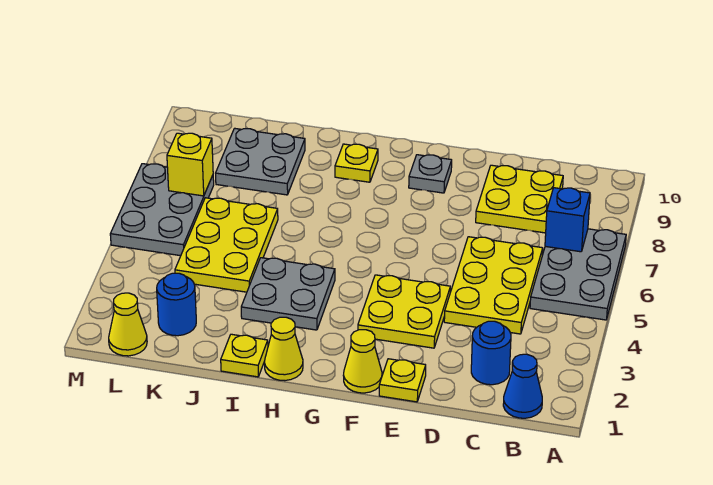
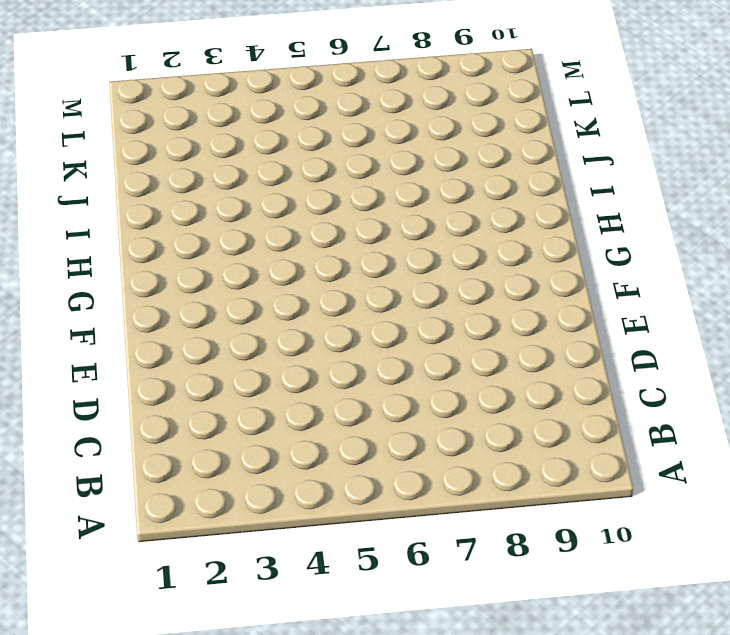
none -> grey plate A5:B7 level 1
none -> blue cone B1 level 1
none -> blue round brick C2 level 1

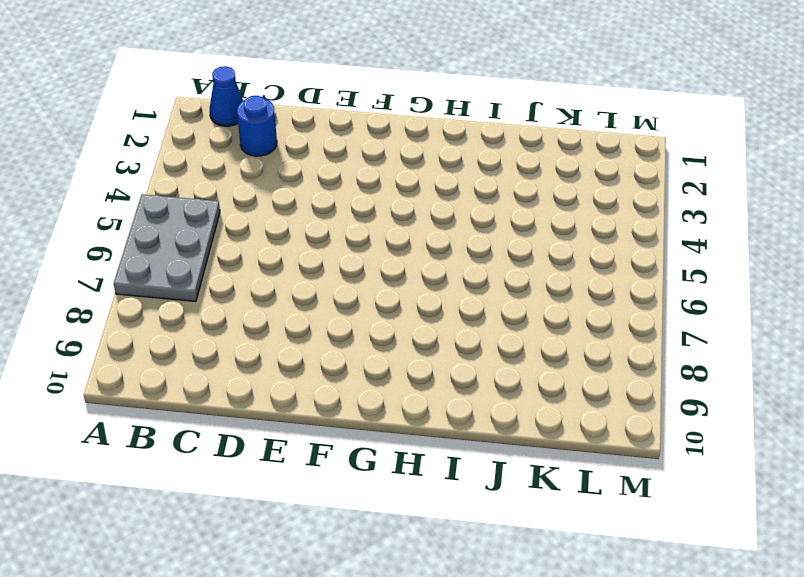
none -> yellow plate C4:D6 level 1
none -> yellow plate C8:D9 level 1
none -> yellow plate E1 level 1

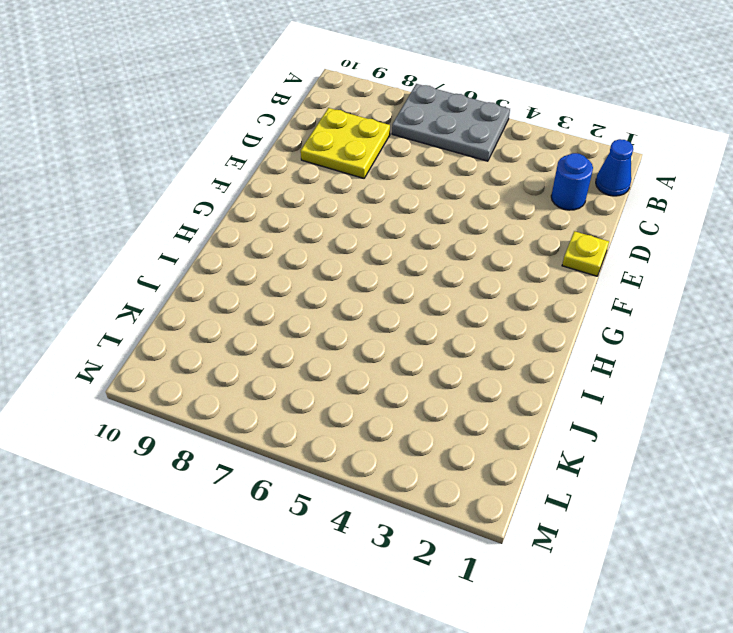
none -> yellow plate C4:D6 level 1
none -> yellow plate E3:F4 level 1
none -> yellow cone F1 level 1

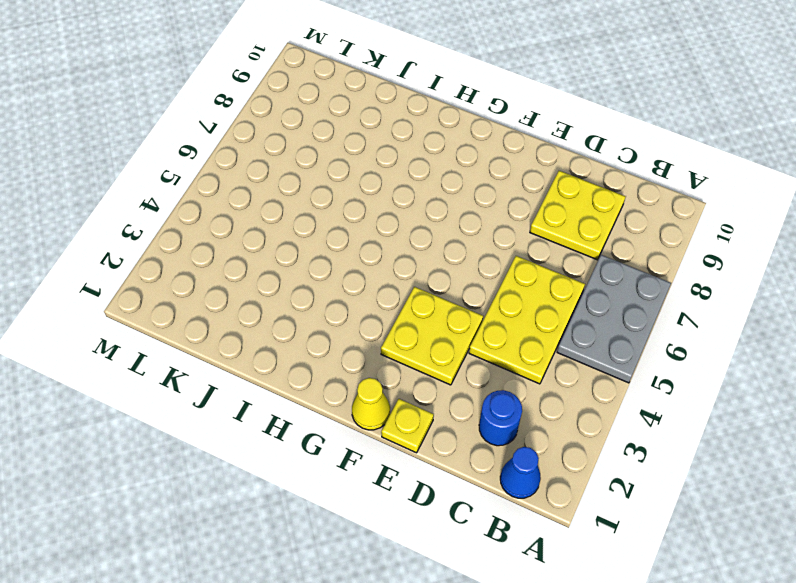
none -> grey plate F9 level 1
none -> yellow cone H1 level 1
none -> grey plate H3:I4 level 1

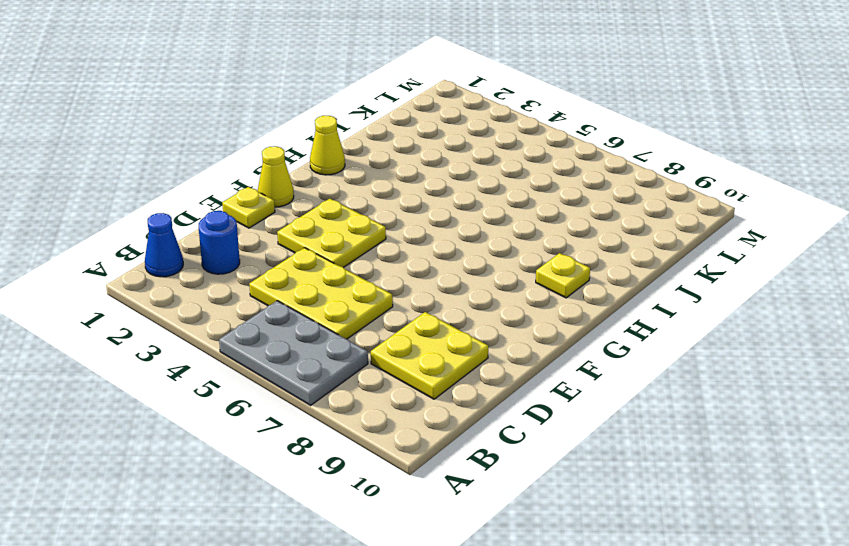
none -> grey plate F9 level 1
none -> grey plate H3:I4 level 1
none -> yellow plate I1 level 1

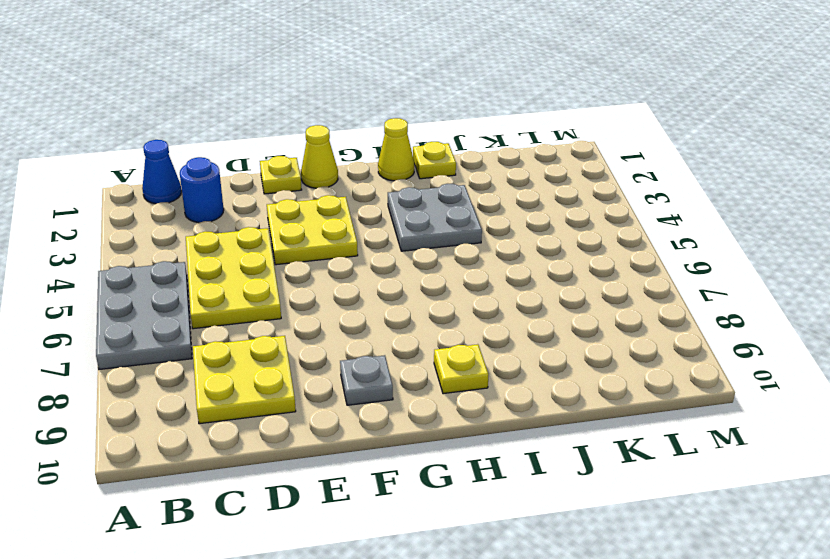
none -> yellow plate J4:K6 level 1
none -> grey plate J8:K9 level 1
none -> blue round brick K2 level 1

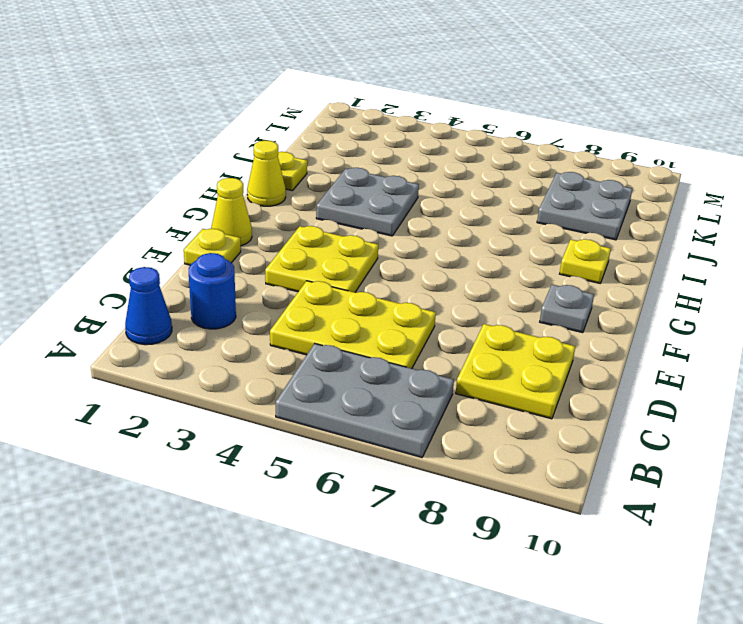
none -> yellow plate J4:K6 level 1
none -> blue round brick K2 level 1
none -> yellow cone L1 level 1

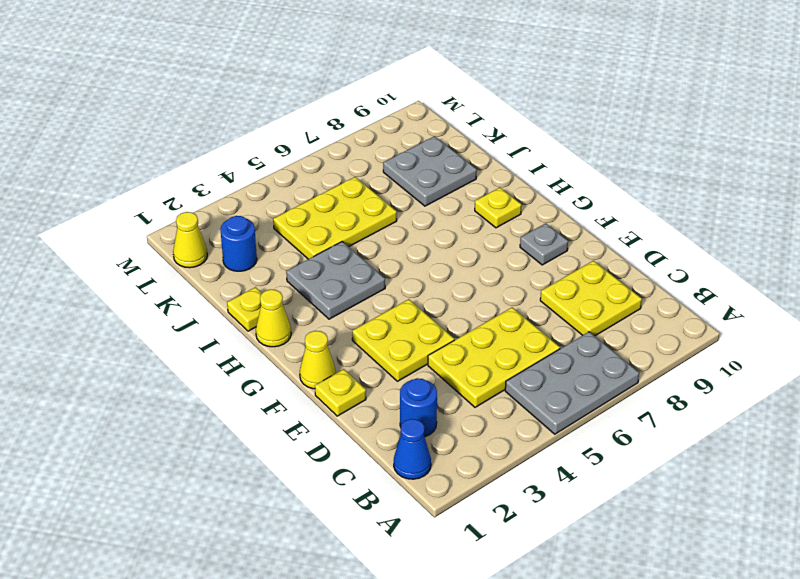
none -> grey plate L5:M7 level 1
none -> blue brick B7 level 2
none -> yellow brick L7 level 2

